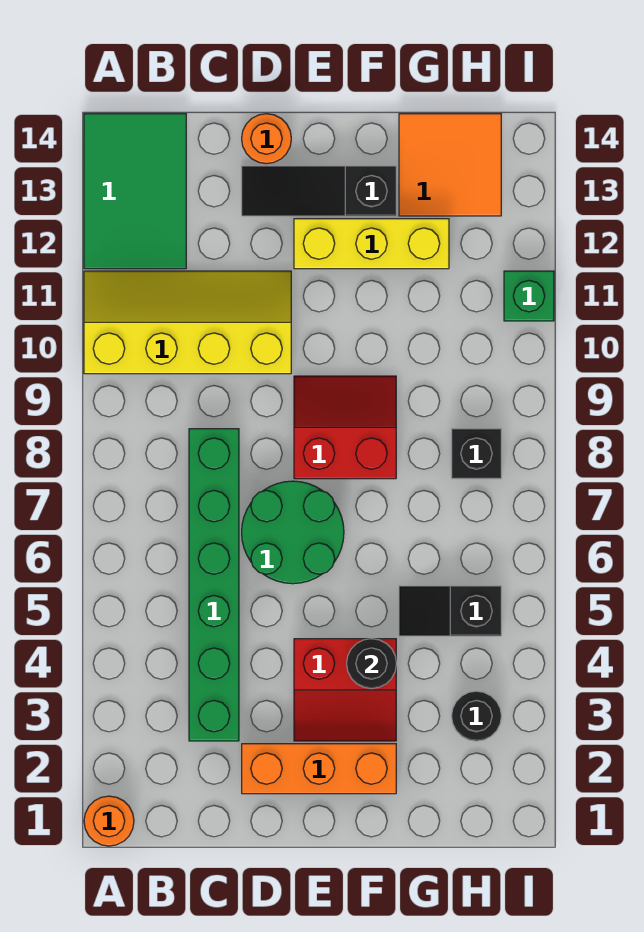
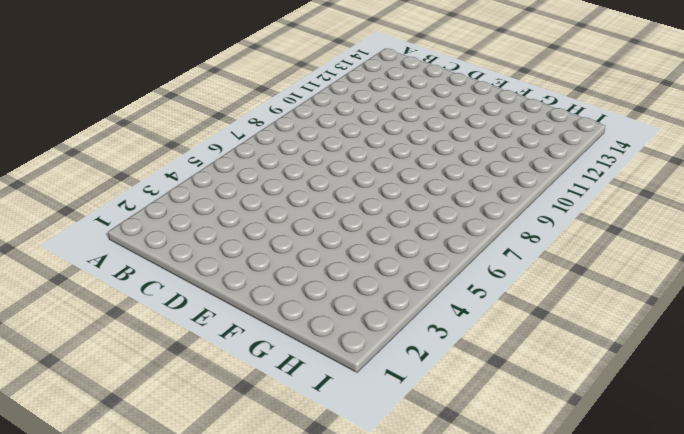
none -> orange round brick A1 level 1
none -> yellow slope A10:D11 level 1 top 10
none -> green tile A12:B14 level 1

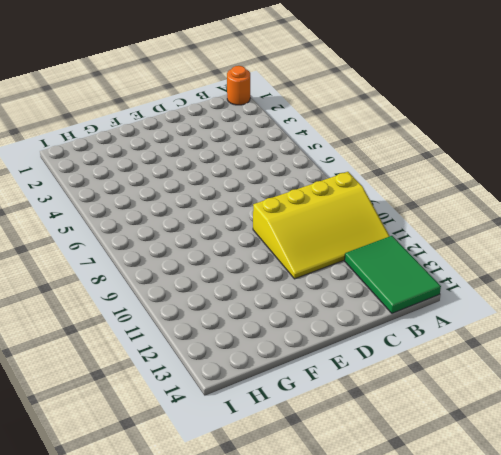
yellow slope A9:D11 level 1 top 9 -> yellow slope A10:D11 level 1 top 10
none -> green brick C3:C8 level 1
none -> orange brick D2:F2 level 1
none -> green round brick D6:E7 level 1

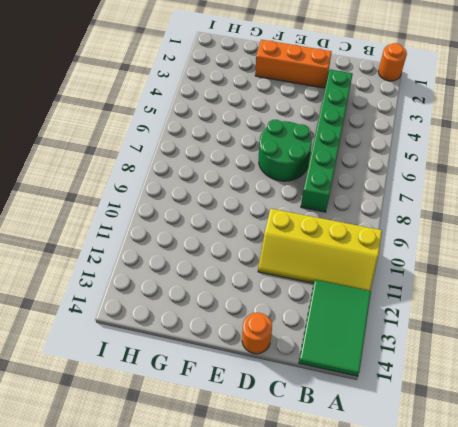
none -> black slope D13:F13 level 1 top F
none -> red slope E3:F4 level 1 top 4
none -> red slope E8:F9 level 1 top 8

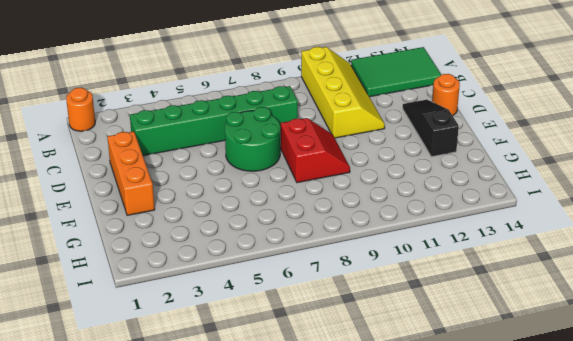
none -> red slope E3:F4 level 1 top 4
none -> yellow brick E12:G12 level 1
none -> black slope G5:H5 level 1 top H

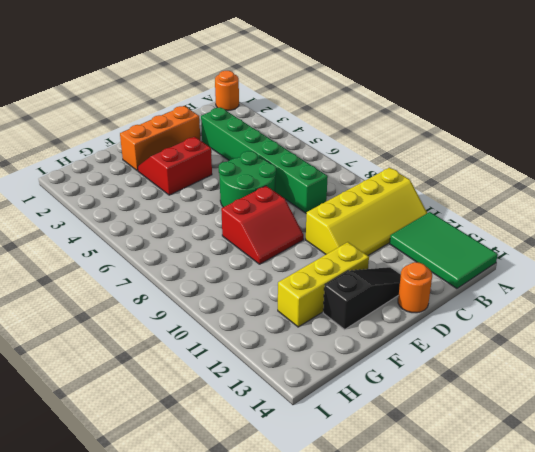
none -> black slope G5:H5 level 1 top H
none -> orange tile G13:H14 level 1
none -> black round brick H3 level 1

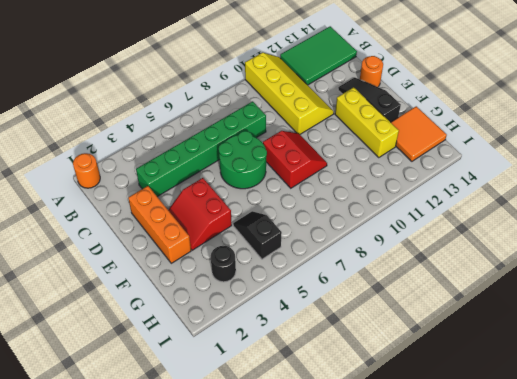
none -> black brick H8 level 1
none -> green brick I11 level 1
none -> black round brick F4 level 2

